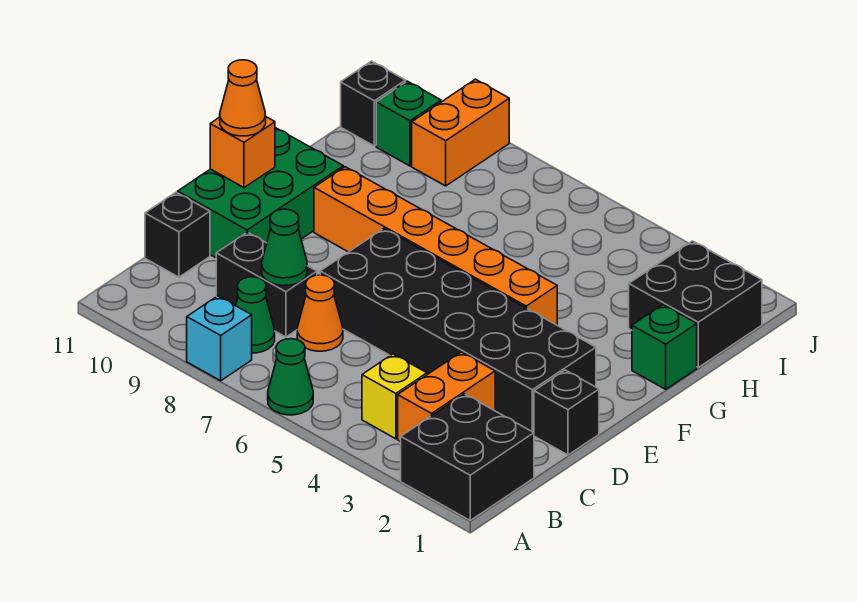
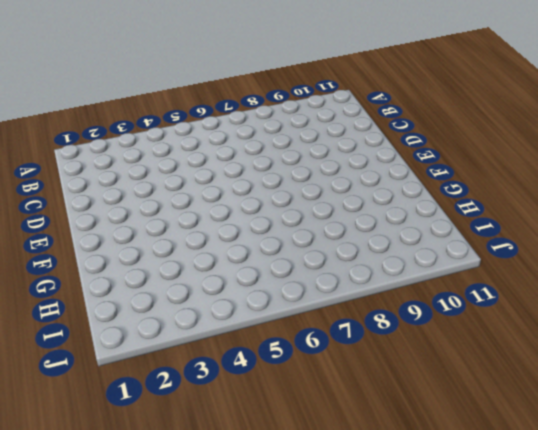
none -> black brick A1:B2 level 1
none -> green cone A6 level 1
none -> cyan brick A8 level 1

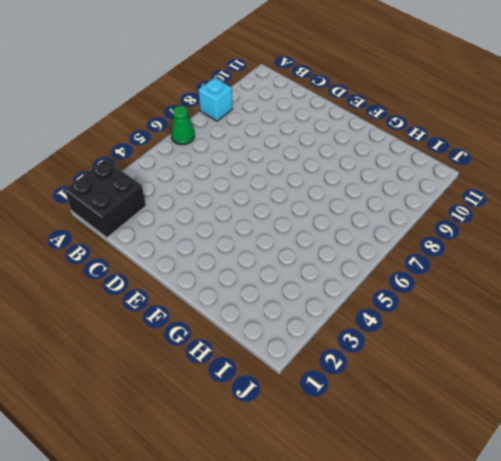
none -> orange brick B3:C3 level 1
none -> yellow brick B4 level 1
none -> green cone B8 level 1

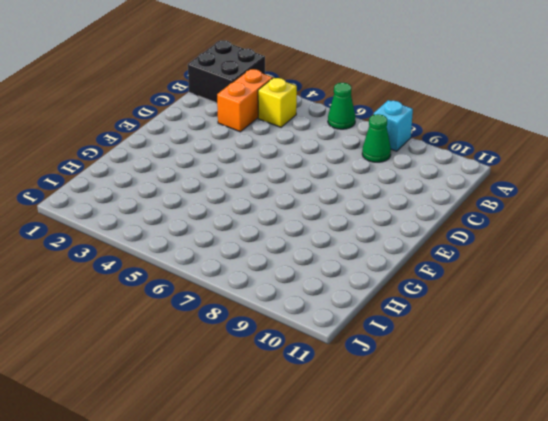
none -> orange cone C7 level 1
none -> black brick C8:C9 level 1
none -> black brick C11 level 1

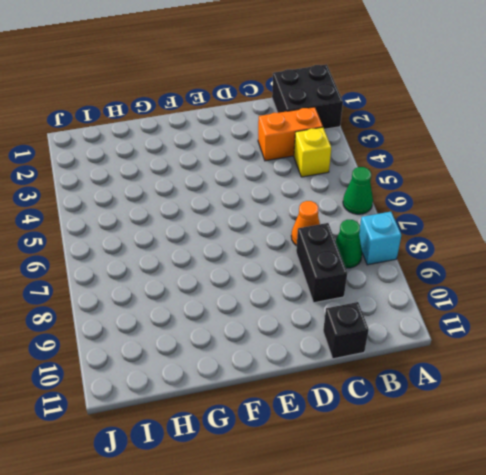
none -> black brick D1 level 1
none -> black brick D2:E7 level 1
none -> green brick D10:F11 level 1

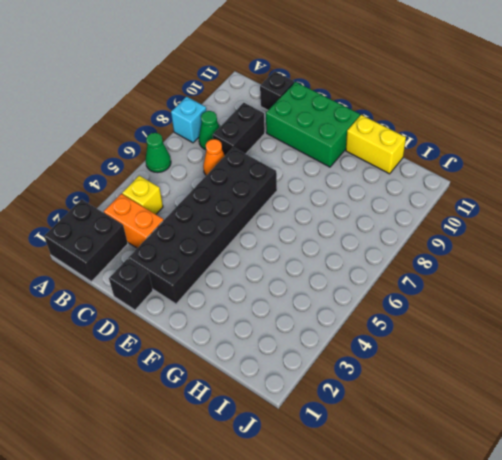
yellow brick G11:H11 level 1 -> none
none -> orange brick F4:F9 level 1
none -> green brick G1 level 1
none -> black brick H1:I2 level 1

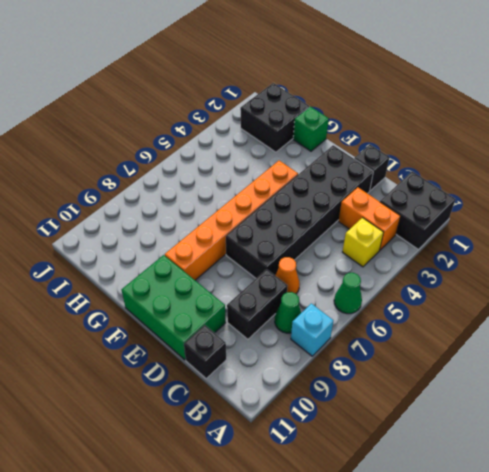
none -> orange brick I9:J9 level 1
none -> green brick I10 level 1
none -> black brick I11 level 1

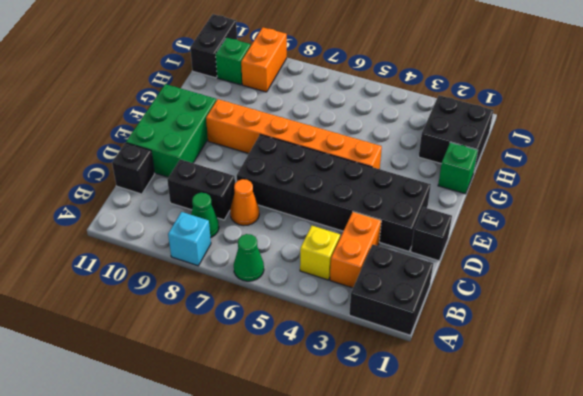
black brick I11:J11 level 1 -> black brick I11 level 1
none -> green cone C8 level 2
none -> orange brick E11 level 2
none -> orange cone E11 level 3

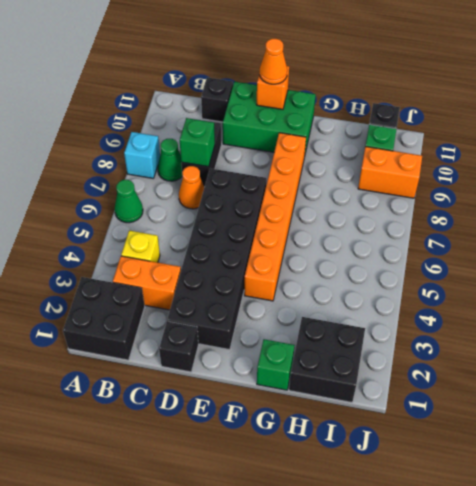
green brick C8 level 2 -> green cone C8 level 2

